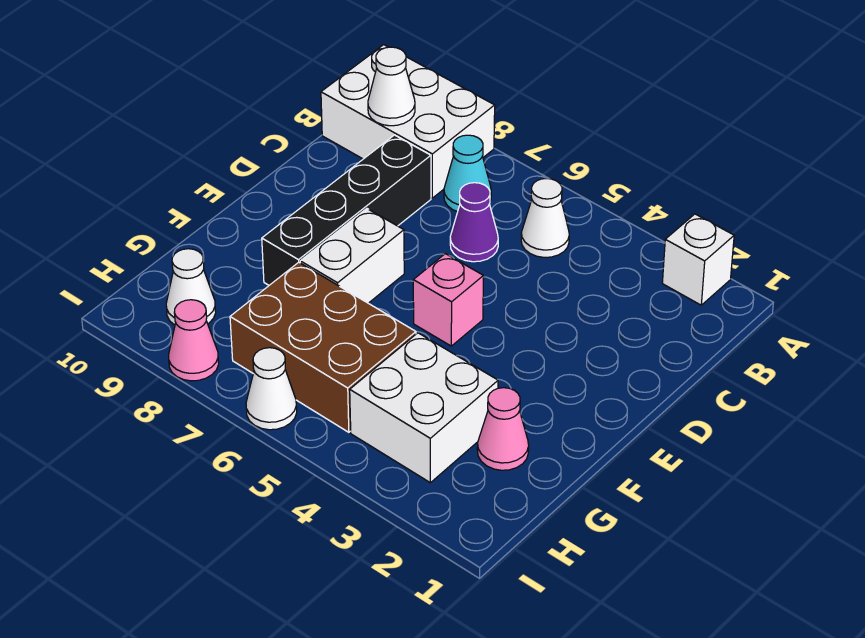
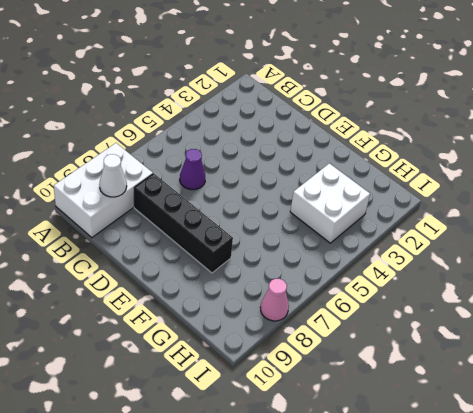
none -> white brick A2 level 1
none -> white cone B5 level 1
none -> cyan cone B7 level 1

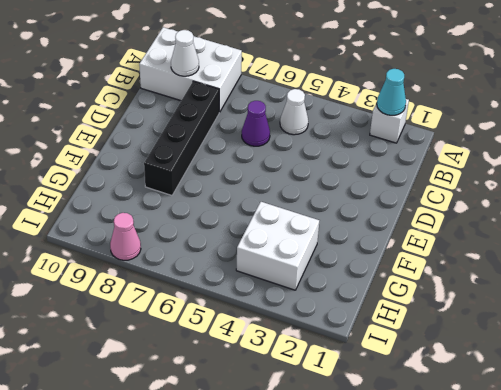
cyan cone A2 level 2 -> cyan cone B7 level 1
none -> pink brick E5 level 1
none -> white brick E7:F7 level 1
none -> pink cone G2 level 1

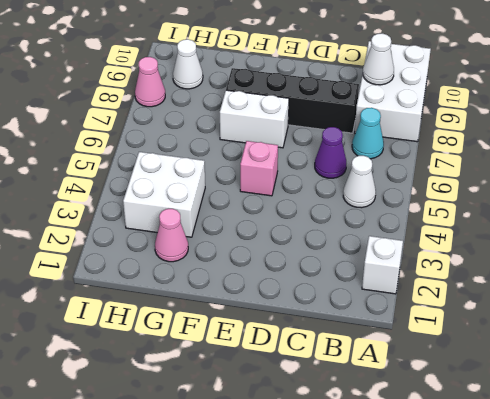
none -> brown brick G5:H7 level 1
none -> white cone I6 level 1

